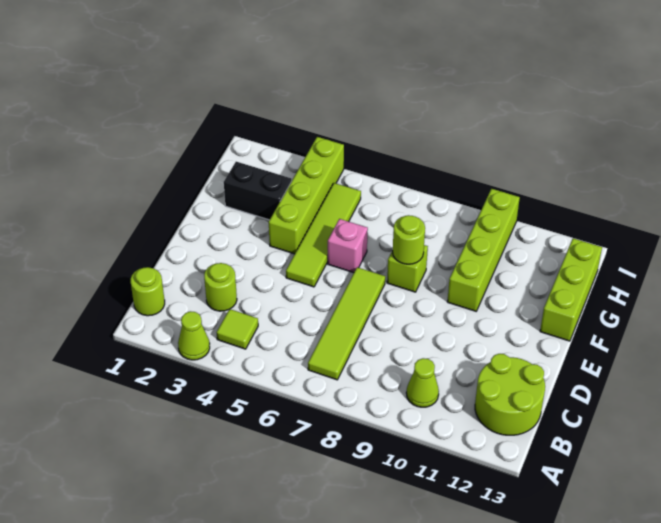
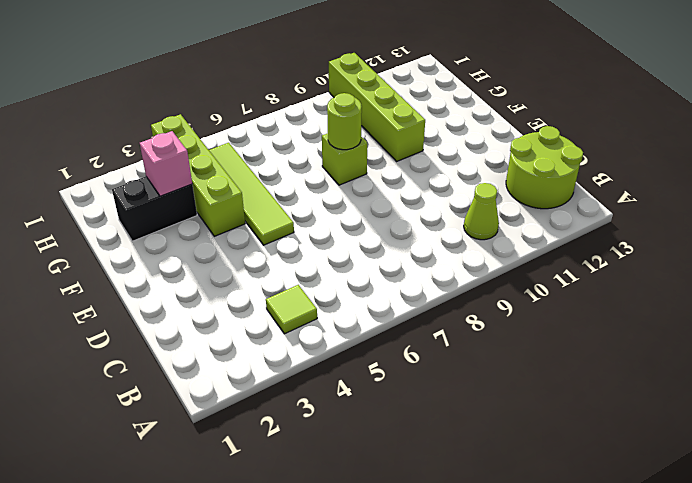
pink brick G3 level 2 -> pink brick F6 level 1
none -> lime cone A3 level 1
none -> lime round brick B1 level 1
none -> lime tile B7:E7 level 1

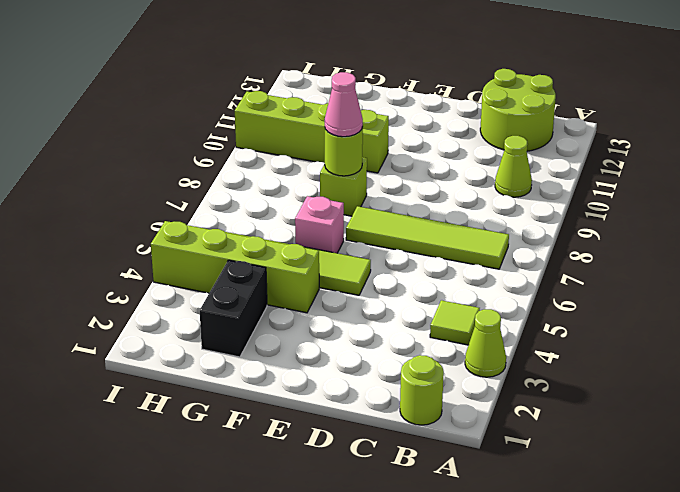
pink cone F8 level 3 -> none
none -> lime round brick C3 level 1
none -> lime brick F13:H13 level 1

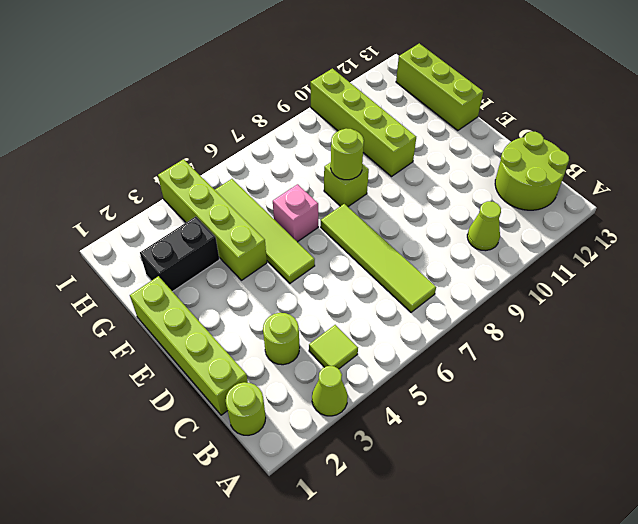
lime brick C1:F1 level 1 -> none

